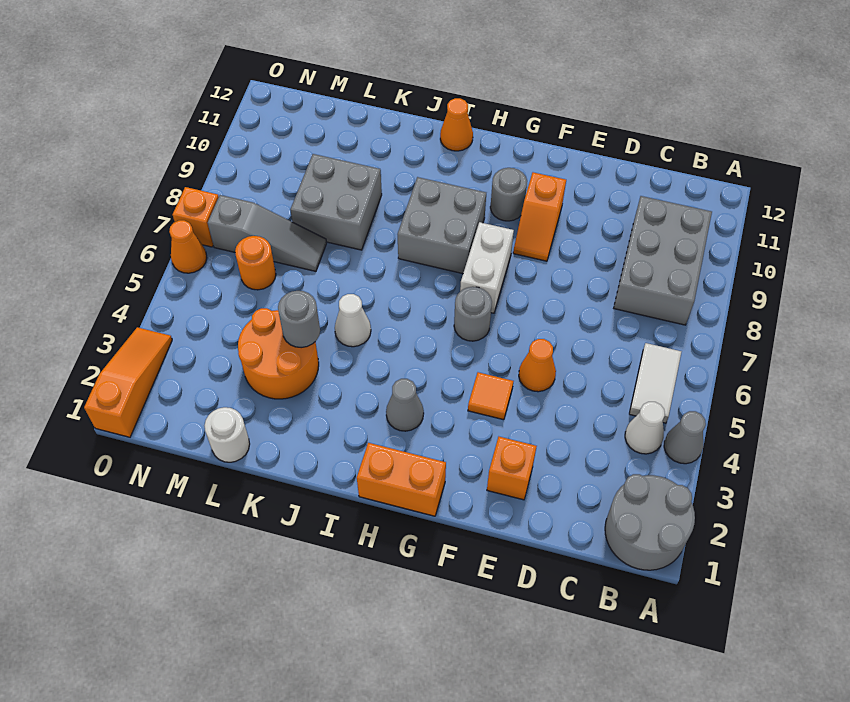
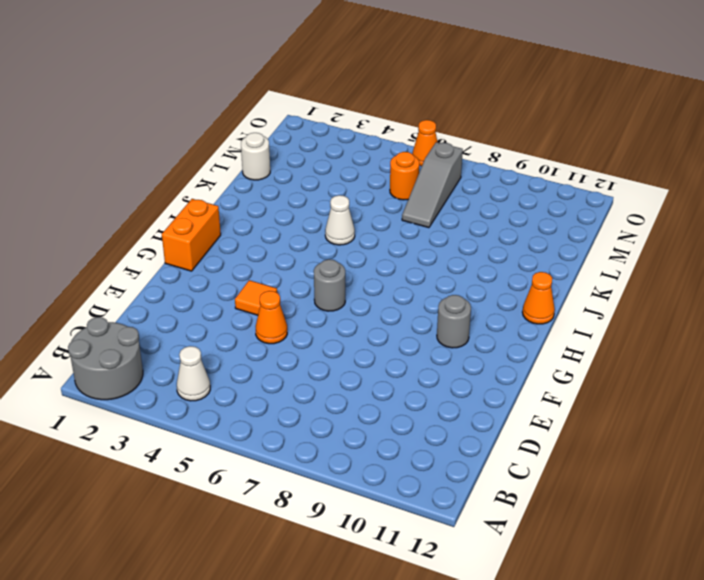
none -> grey cone A4 level 1
none -> white tile B5:B6 level 1
none -> grey brick B8:C10 level 1

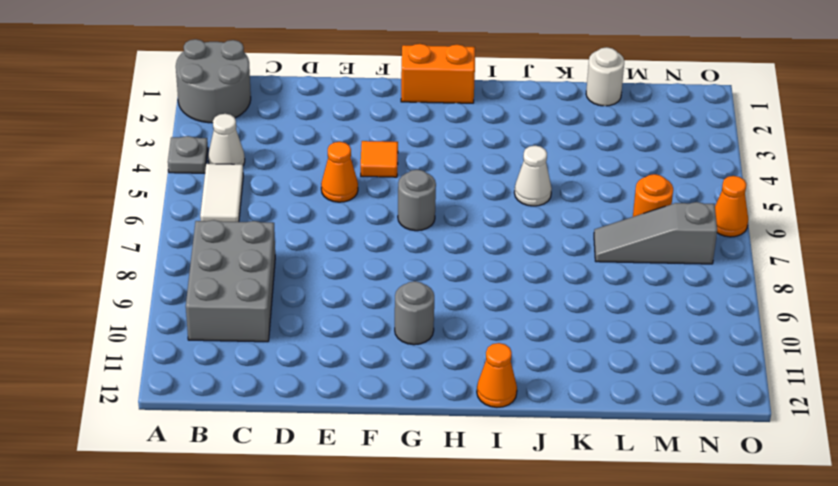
grey plate A4 level 1 -> grey cone A4 level 1
none -> orange brick E2 level 1
none -> orange slope F9:F10 level 1 top 10
none -> white brick G7:G8 level 1

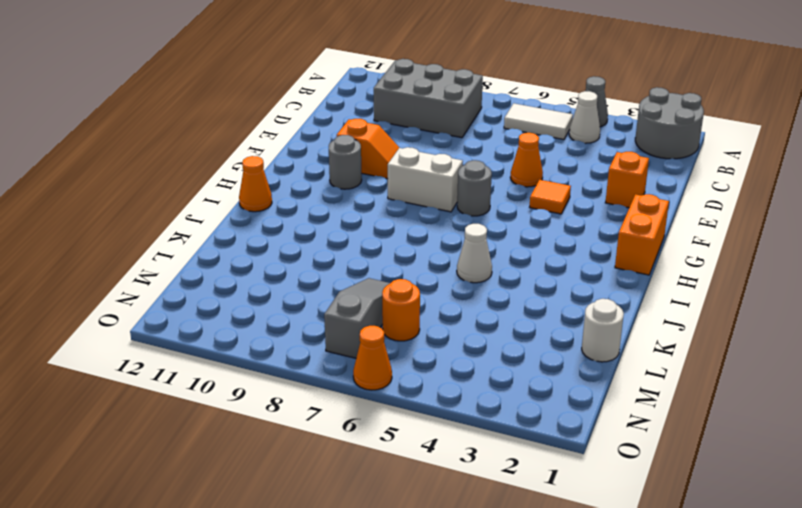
none -> grey cone H3 level 1
none -> grey brick H8:I9 level 1
none -> orange round brick K3:L4 level 1

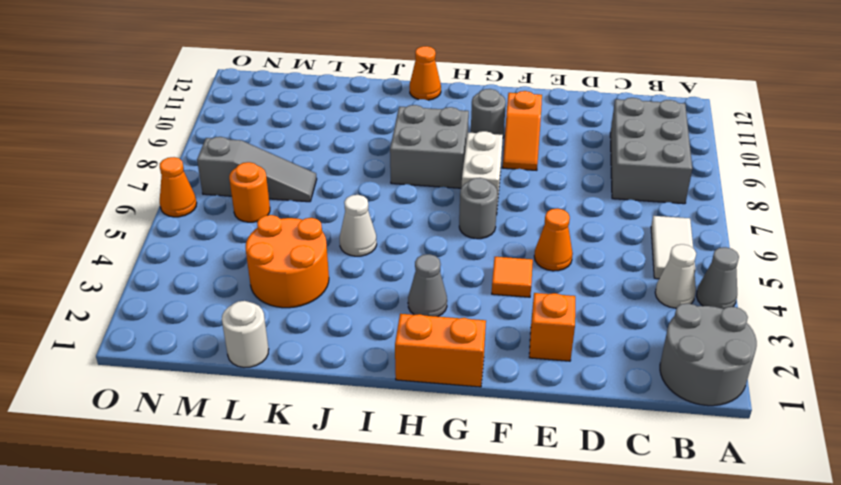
none -> grey brick K8:L9 level 1
none -> orange slope O1:O3 level 1 top 1
none -> orange brick O7 level 1

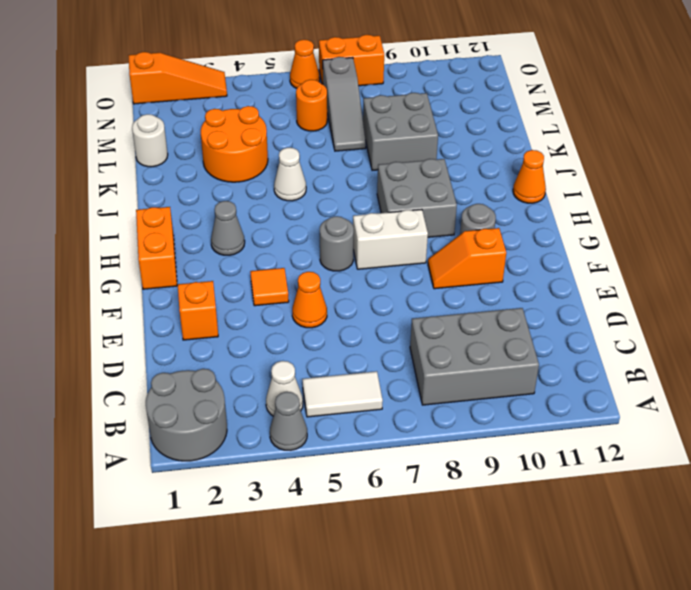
orange brick O7:O8 level 1 -> orange brick O7 level 1
none -> grey round brick K4 level 2

